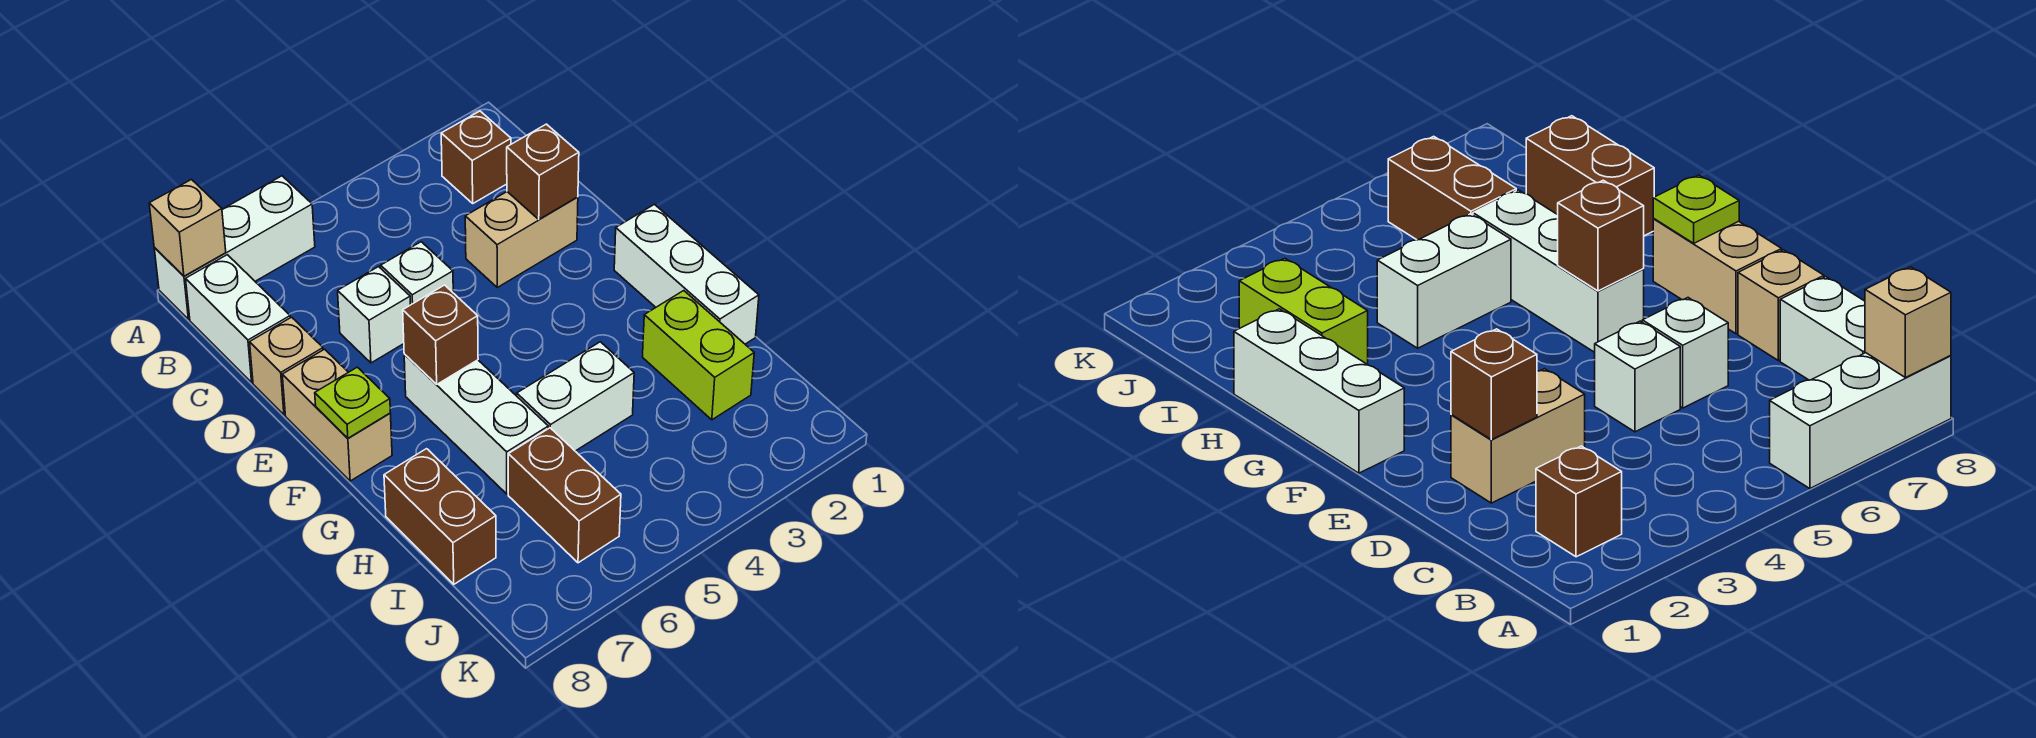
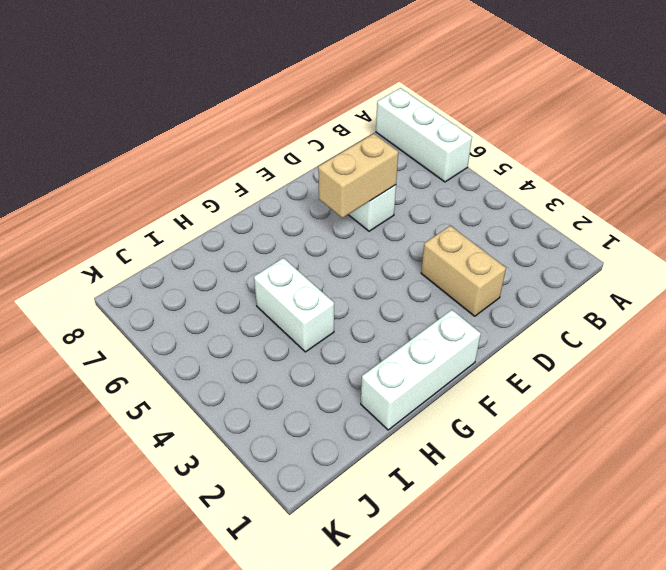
tan brick D6:E6 level 2 -> tan brick E8:F8 level 1
none -> brown brick B2 level 1
none -> white brick B8:C8 level 1
none -> white brick D5 level 1

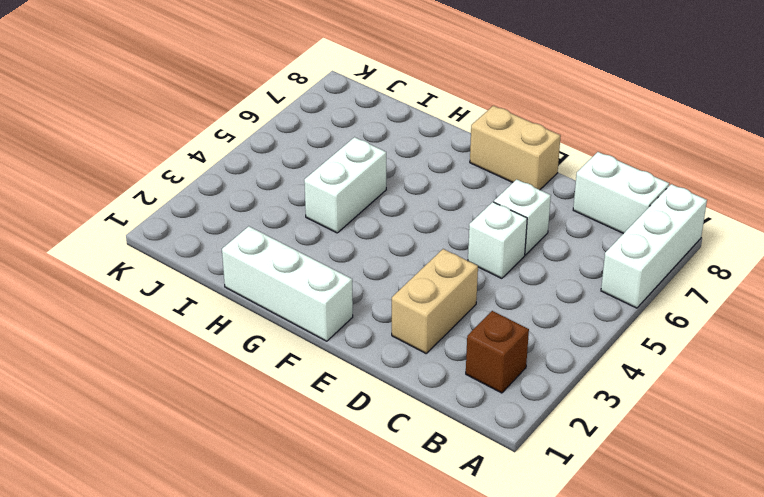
none -> tan brick D8 level 1
none -> white brick F6:H6 level 1
none -> lime brick H2:I2 level 1

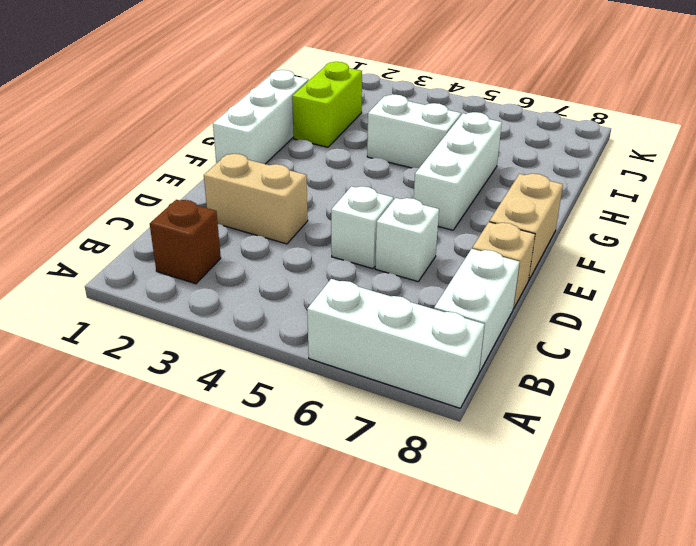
none -> brown brick H8:I8 level 1
none -> brown brick I6:J6 level 1
none -> tan brick A8 level 2

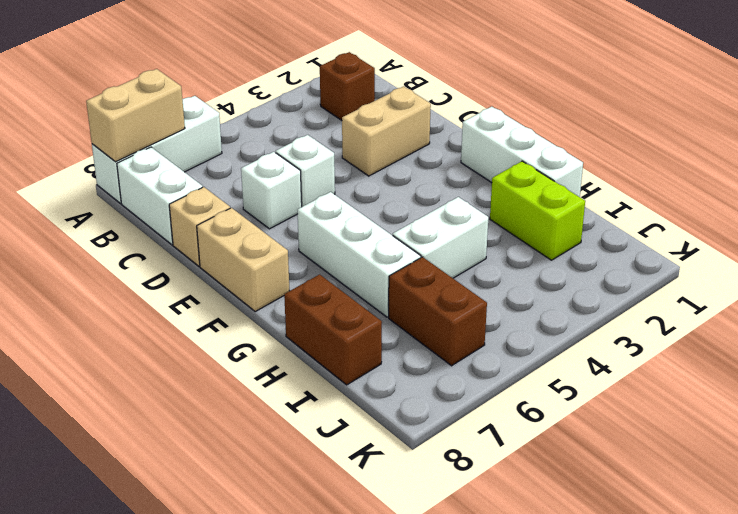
tan brick A7:A8 level 2 -> tan brick A8 level 2
none -> brown brick D2 level 2
none -> brown brick F6 level 2
none -> lime plate F8 level 2

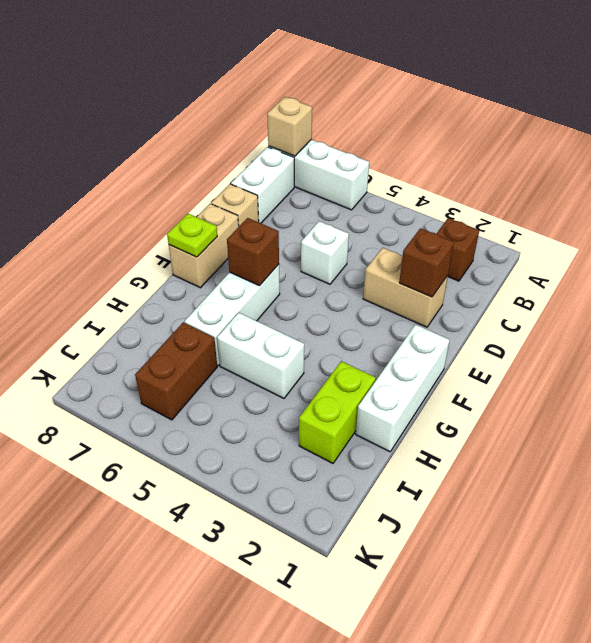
none -> white brick D6 level 1
none -> brown brick H8:I8 level 1

